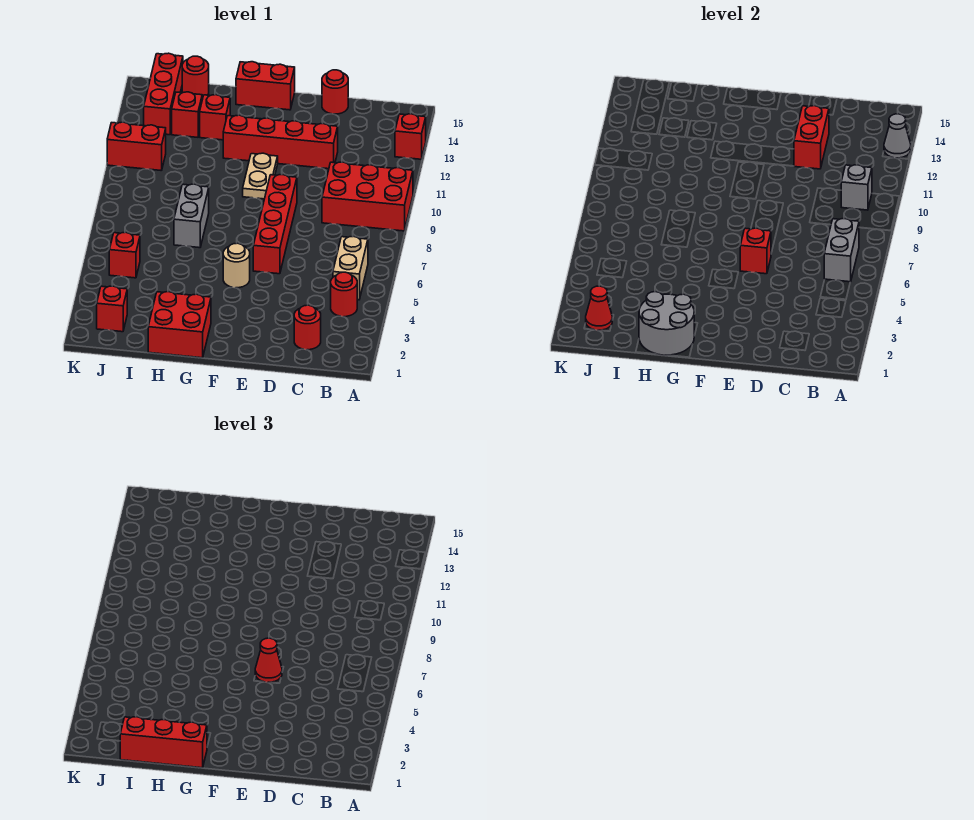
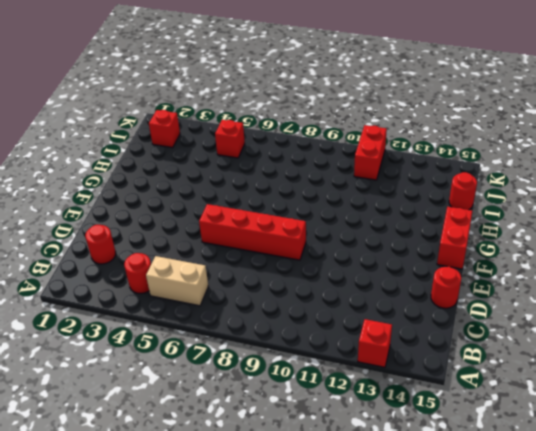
none -> red brick A9:C10 level 1
none -> red brick D12:G12 level 1
none -> tan round brick F5 level 1

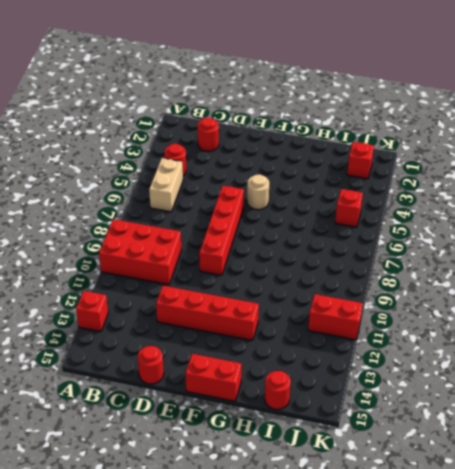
none -> tan plate F10:F11 level 1
none -> red brick G1:H2 level 1
none -> grey brick H7:H8 level 1

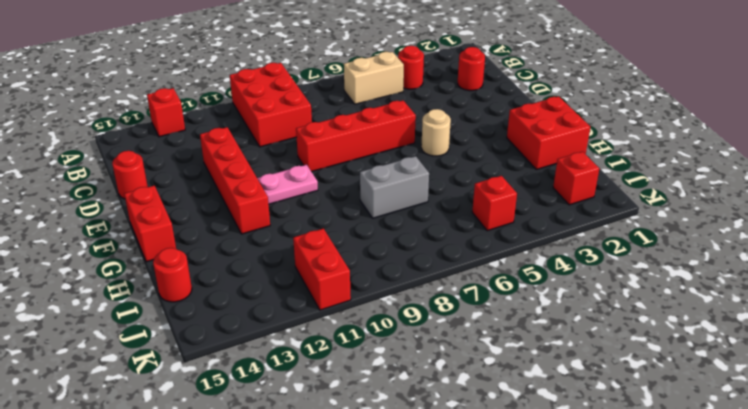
pink plate F10:F11 level 1 -> tan plate F10:F11 level 1
none -> red brick H13 level 1
none -> red brick I13 level 1
none -> red brick J13:J15 level 1

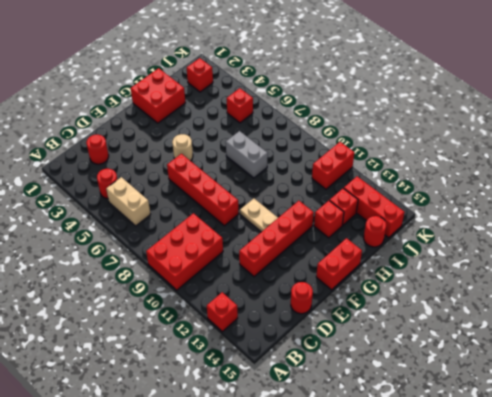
none -> grey cone A13 level 2
none -> grey brick B6:B7 level 2
none -> grey brick B10 level 2

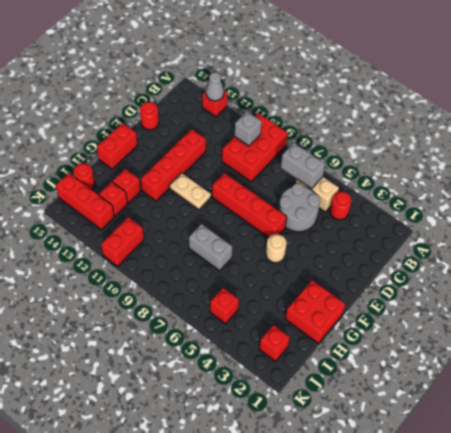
grey round brick C5:D6 level 1 -> grey round brick G1:H2 level 2
none -> red round brick C2 level 1
none -> red brick D12:D13 level 2
none -> red brick E6 level 2

